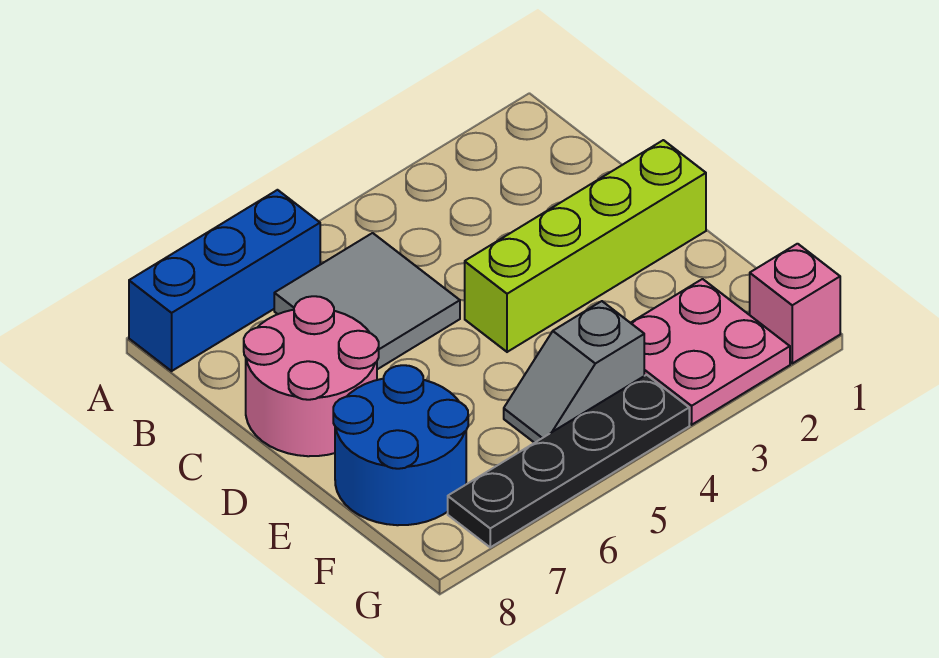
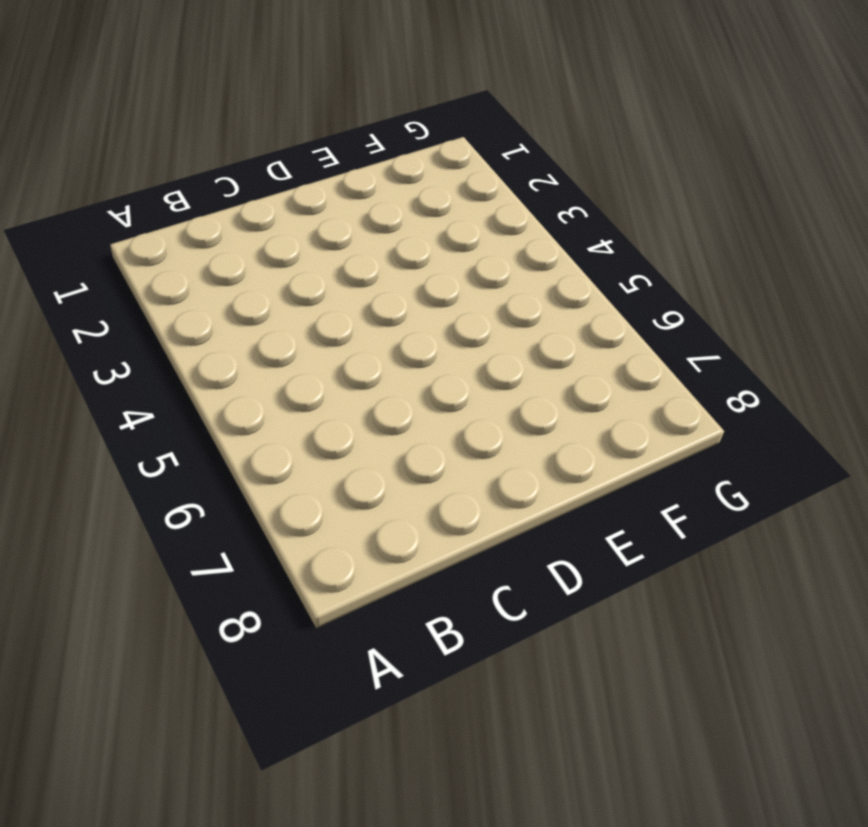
none -> blue brick A6:A8 level 1
none -> grey tile B5:C6 level 1

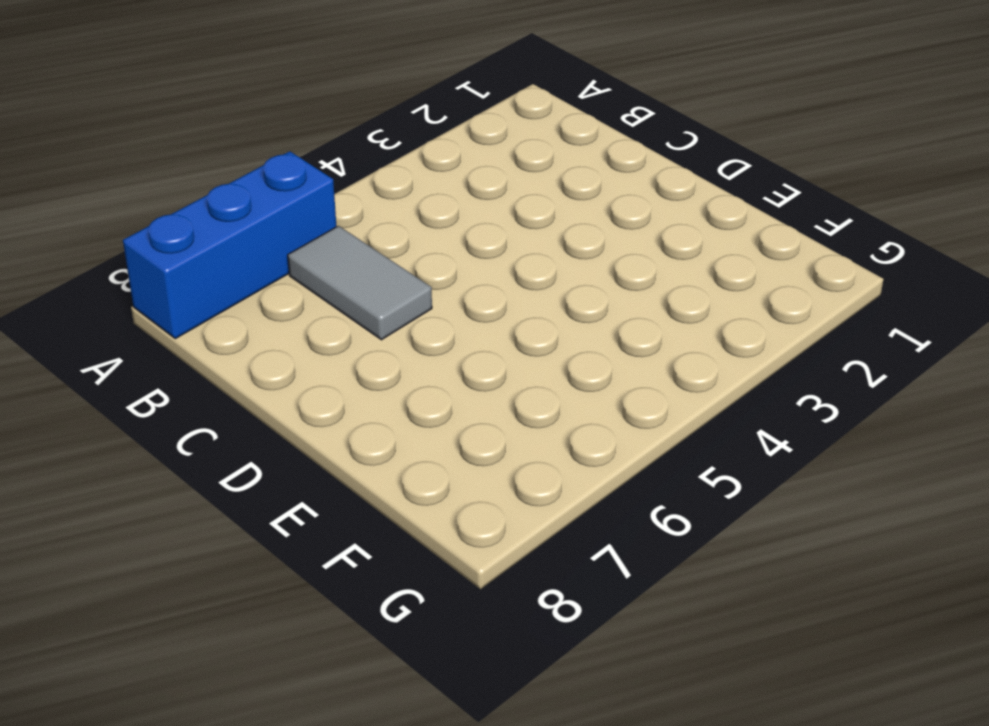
grey tile B6:C6 level 1 -> grey tile B5:C6 level 1
none -> pink round brick C7:D8 level 1
none -> lime brick D1:D4 level 1

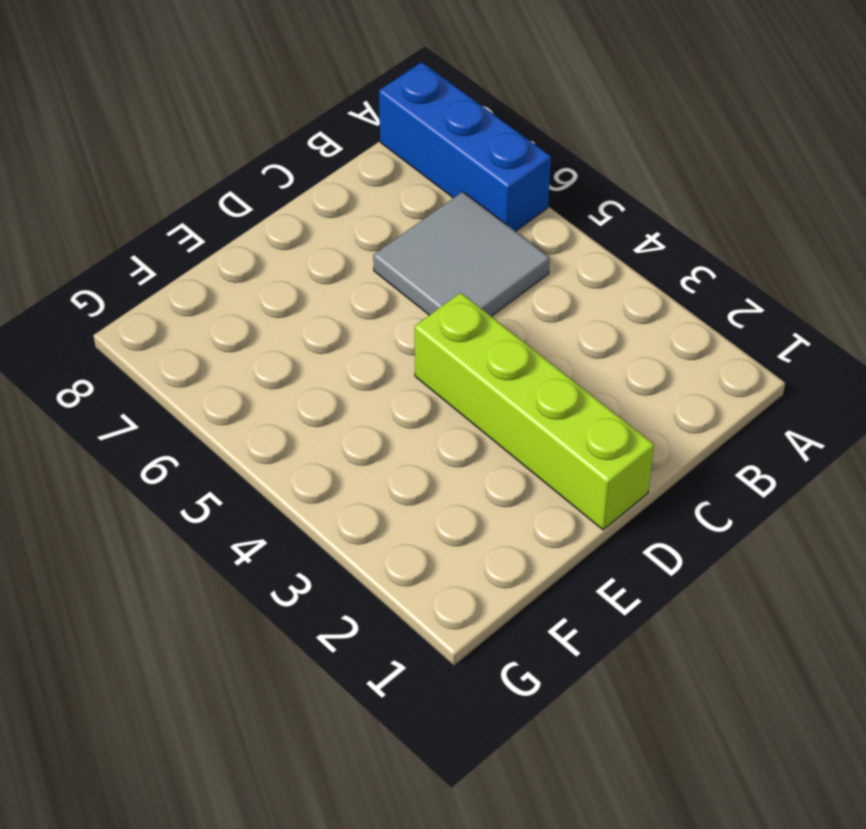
none -> pink round brick C7:D8 level 1
none -> blue round brick E7:F8 level 1

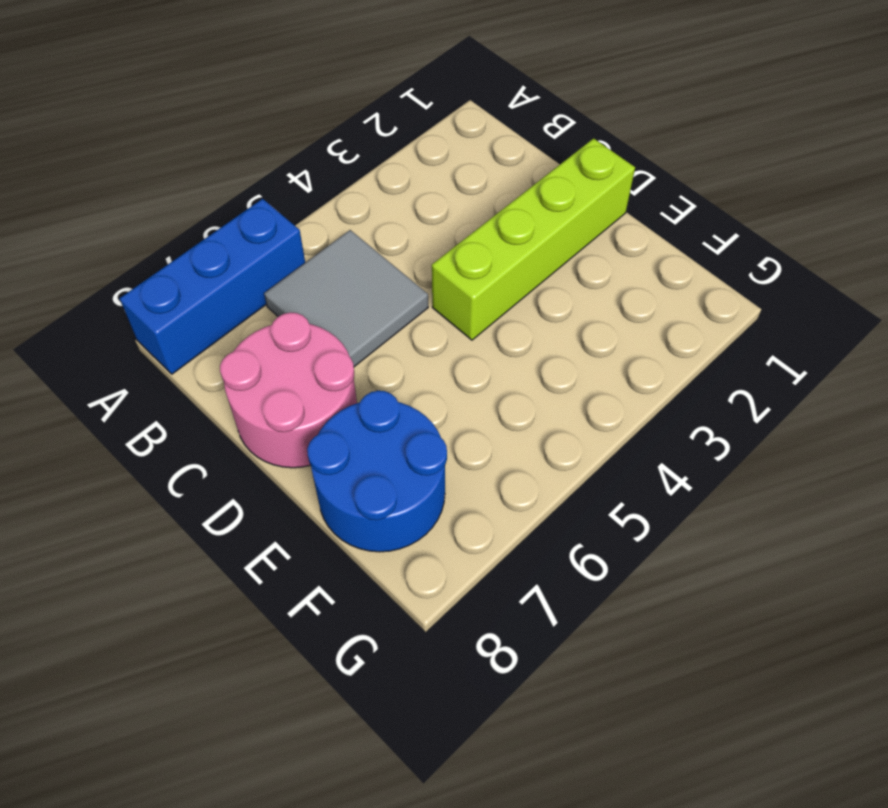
none -> pink plate F2:G3 level 1
none -> grey slope F4:F5 level 1 top 4

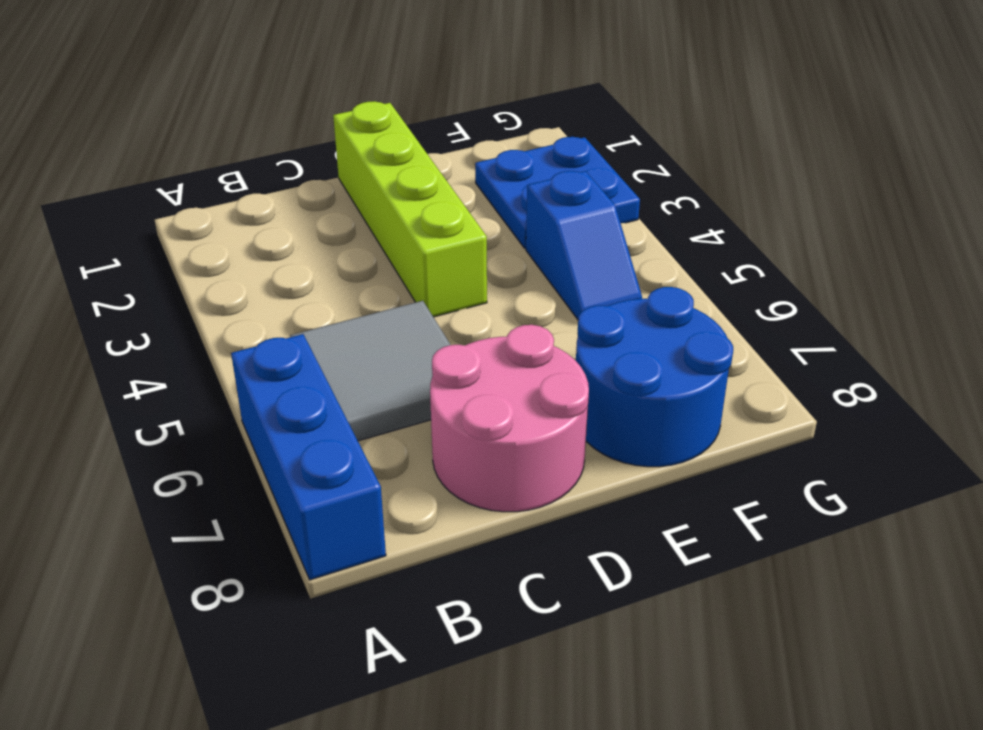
blue plate F2:G3 level 1 -> pink plate F2:G3 level 1
blue slope F4:F5 level 1 top 4 -> grey slope F4:F5 level 1 top 4
none -> pink brick G1 level 1
none -> black plate G4:G7 level 1

